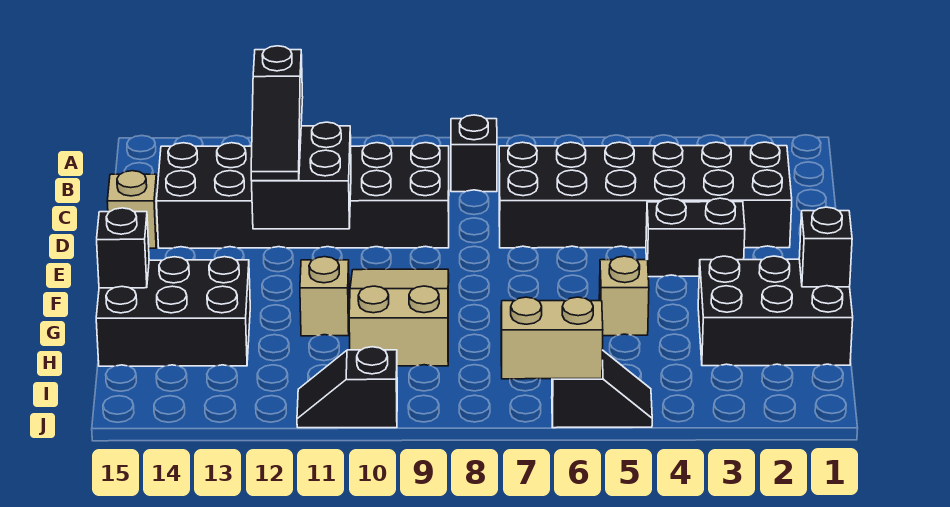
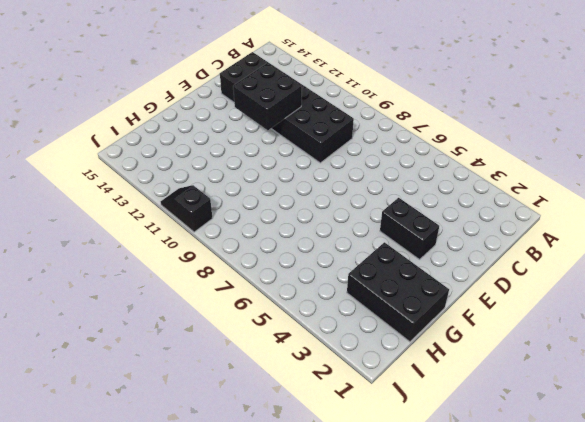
none -> black brick B8 level 1
none -> black brick C2:D7 level 1
none -> tan brick D15 level 1

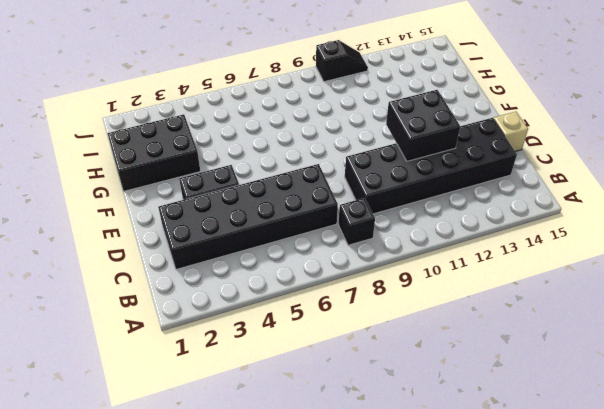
none -> tan slope F9:H10 level 1 top H
none -> tan brick G5 level 1
none -> tan brick G11 level 1

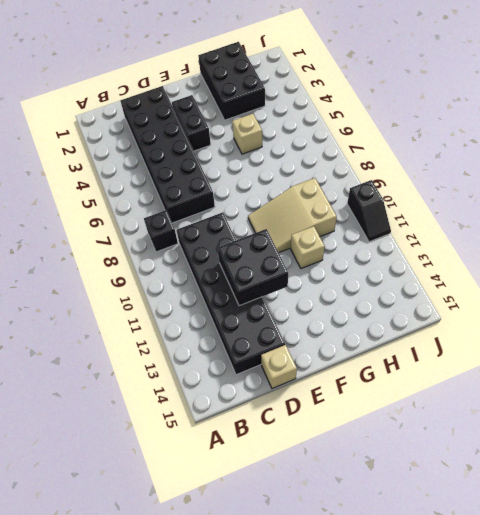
none -> black brick G13:H15 level 1
none -> black slope J5:J6 level 1 top 6
none -> black brick G1 level 2

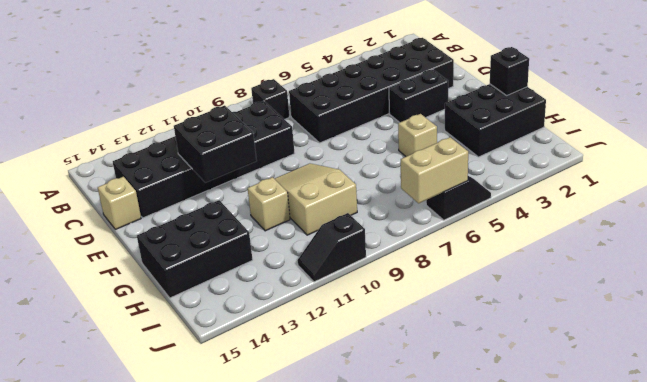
none -> black brick G15 level 2
none -> black slope C12:E12 level 3 top C

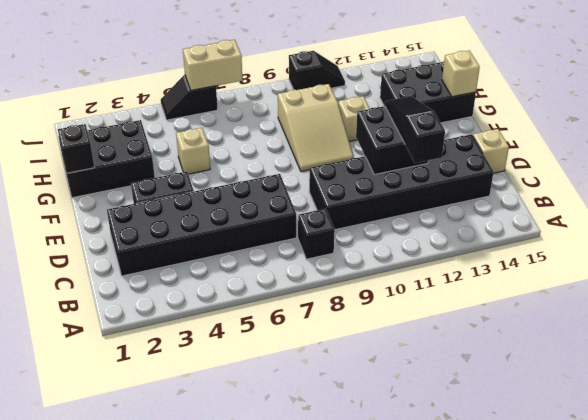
tan brick G15 level 2 -> black brick G15 level 2

